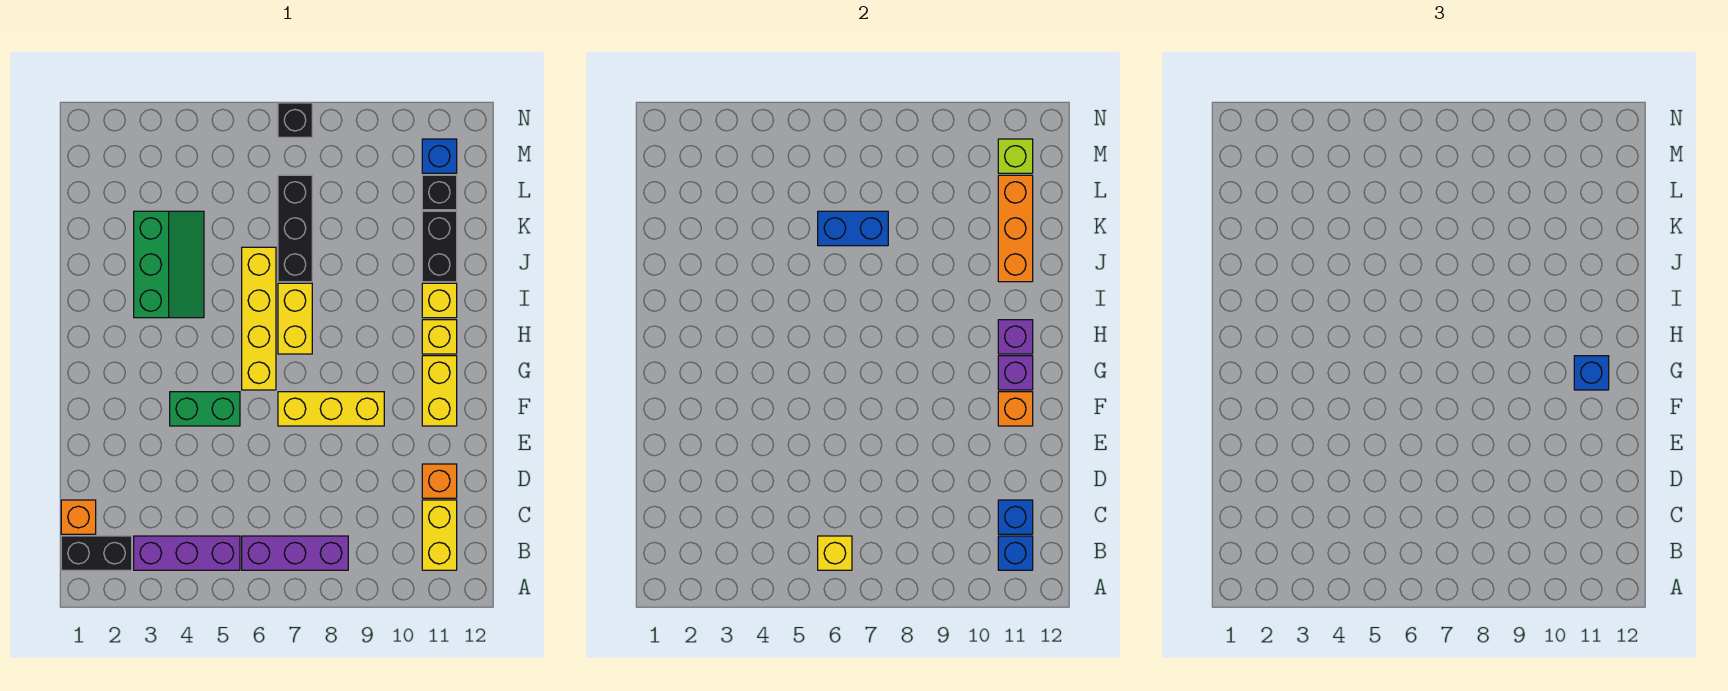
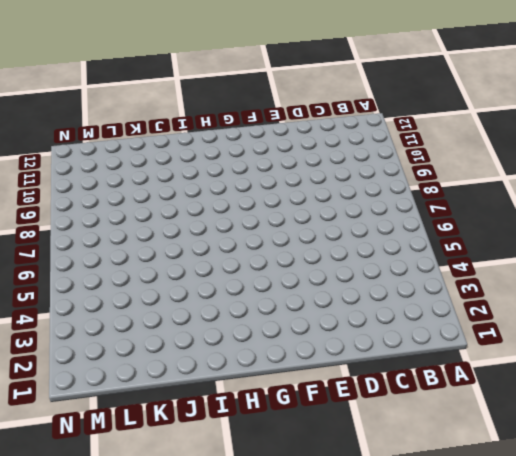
none -> black brick B1:B2 level 1
none -> purple brick B3:B5 level 1
none -> purple brick B6:B8 level 1

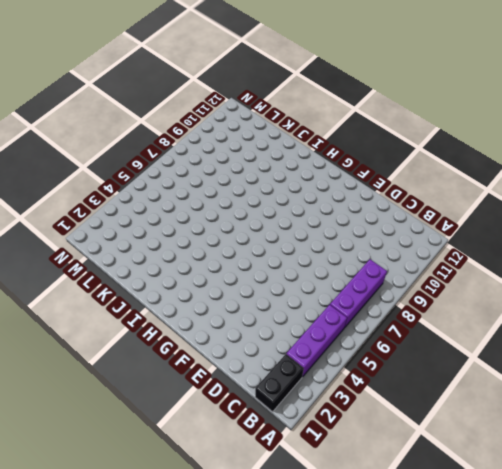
none -> yellow brick B11:C11 level 1
none -> orange brick C1 level 1
none -> orange brick D11 level 1

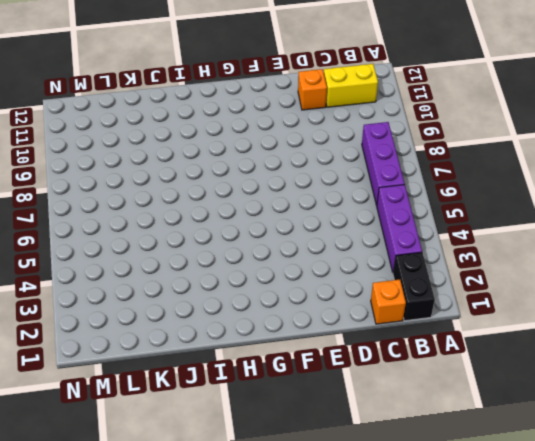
none -> green brick F4:F5 level 1
none -> yellow brick F7:F9 level 1
none -> yellow brick F11:G11 level 1

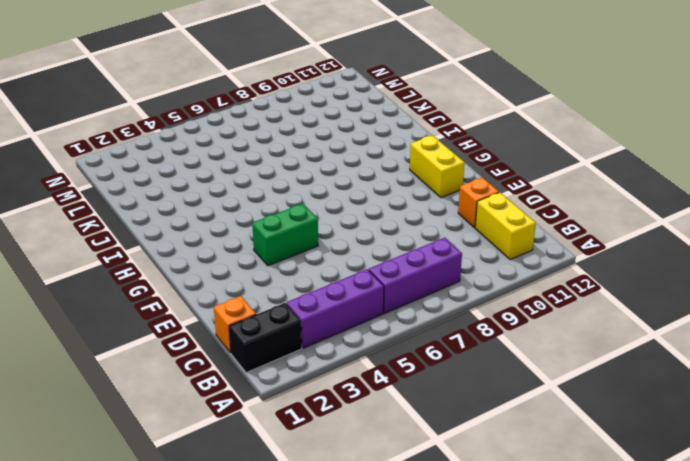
none -> yellow brick F7:F9 level 1
none -> yellow brick G6:J6 level 1
none -> yellow brick H7:I7 level 1

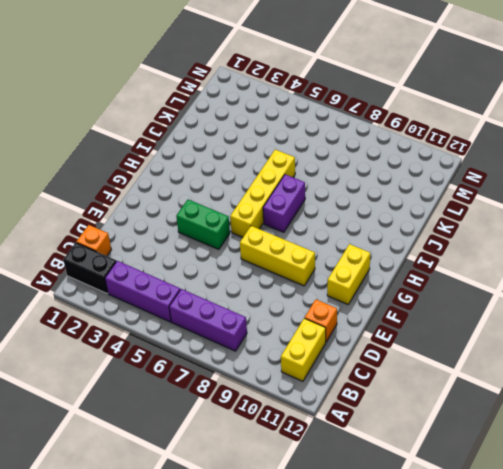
purple brick H7:I7 level 1 -> yellow brick H7:I7 level 1
none -> yellow brick H11 level 1
none -> green slope I3:K4 level 1 top 3
none -> yellow brick I11 level 1

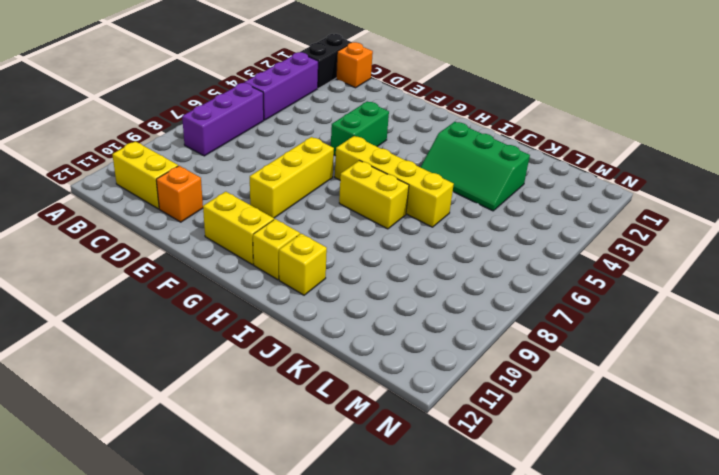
none -> black brick J7:L7 level 1
none -> black brick J11:K11 level 1
none -> black brick L11 level 1

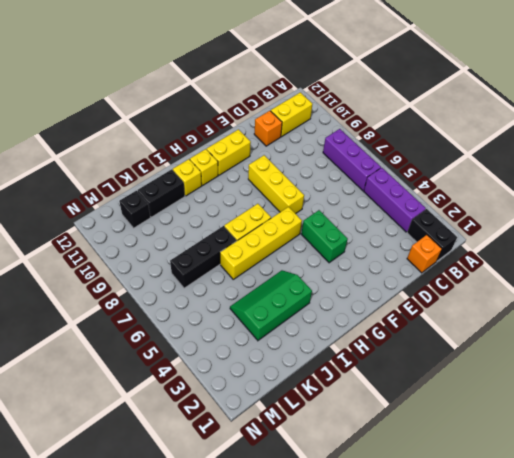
none -> blue brick M11 level 1
none -> black brick N7 level 1
none -> yellow brick B6 level 2

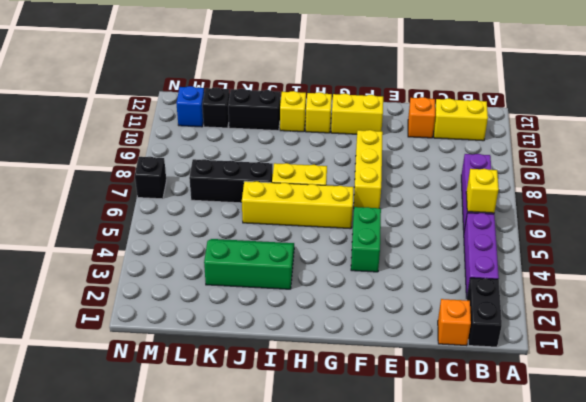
none -> blue brick B11 level 2
none -> blue brick C11 level 2
none -> orange brick F11 level 2

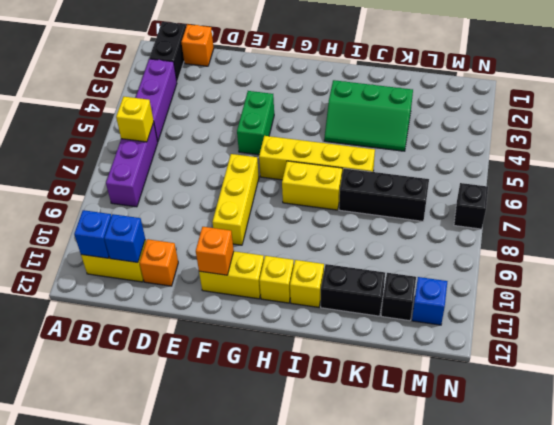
none -> purple brick G11 level 2
none -> purple brick H11 level 2
none -> orange brick J11:L11 level 2

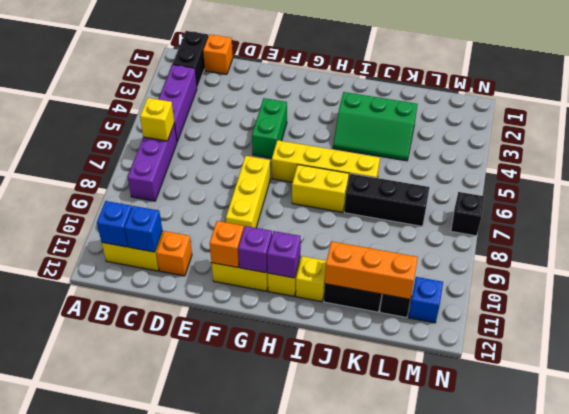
none -> blue brick K6:K7 level 2
none -> lime brick M11 level 2
none -> blue brick G11 level 3

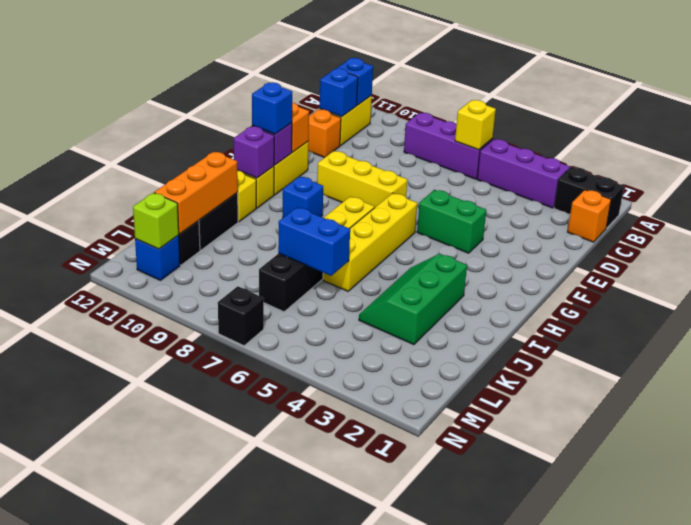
blue brick H9 level 1 -> none

